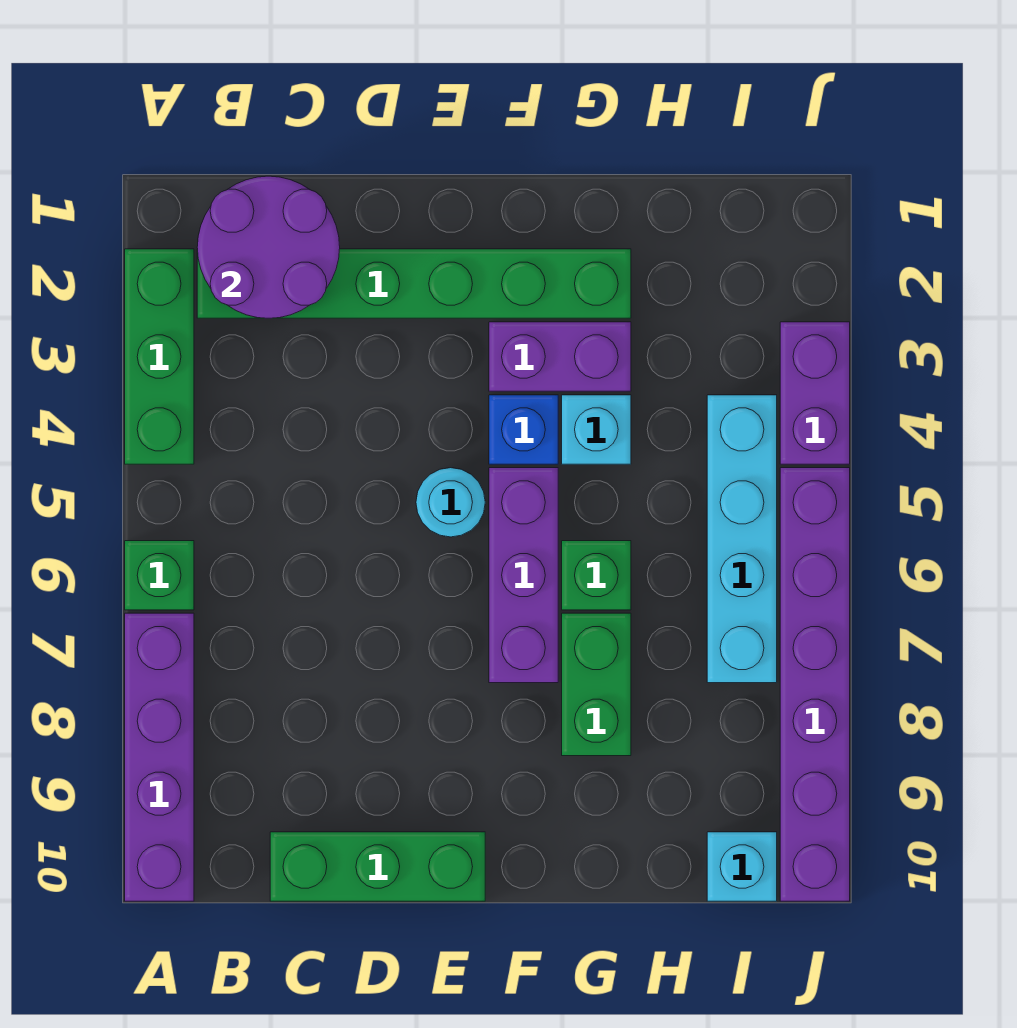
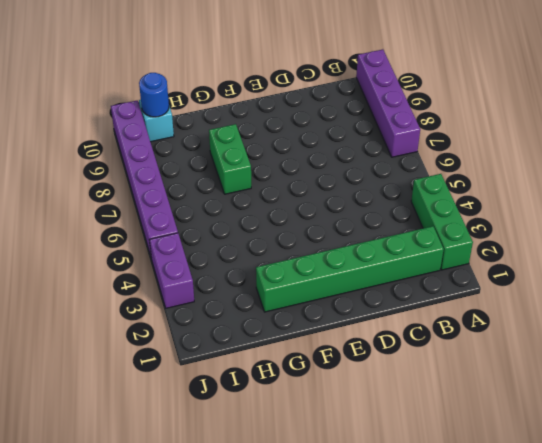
blue round brick I10 level 2 -> none
none -> green brick A6 level 1
none -> green brick C10:E10 level 1
none -> cyan round brick E5 level 1

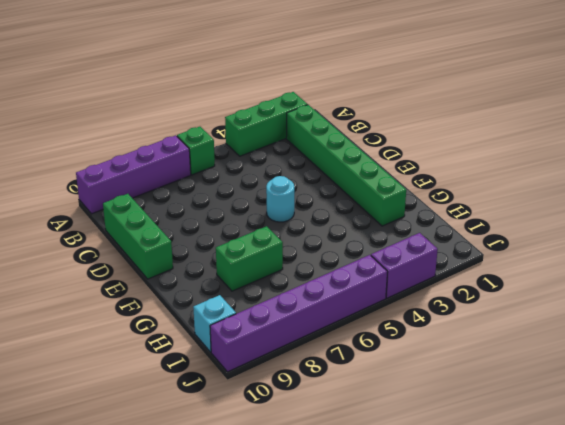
none -> purple brick F3:G3 level 1
none -> blue brick F4 level 1
none -> purple brick F5:F7 level 1

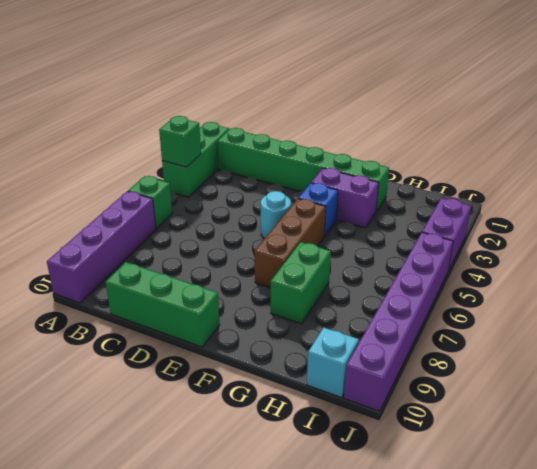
green brick A4 level 2 -> green brick G6 level 1
brown brick F5:F7 level 1 -> purple brick F5:F7 level 1
none -> cyan brick G4 level 1
none -> cyan brick I4:I7 level 1
none -> purple round brick B1:C2 level 2

